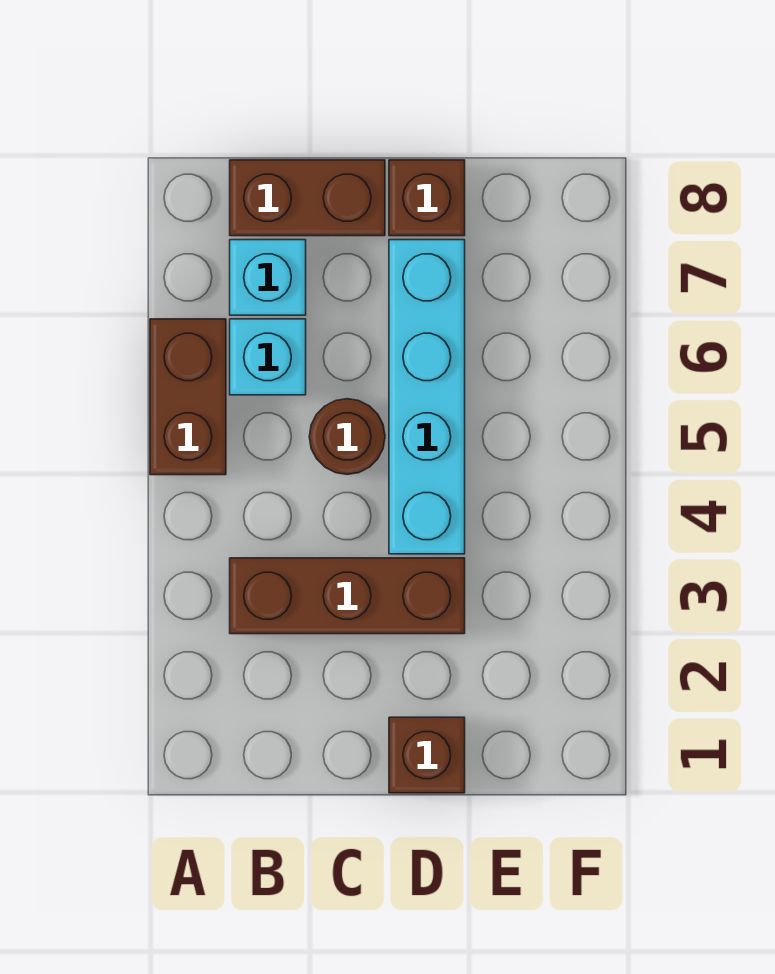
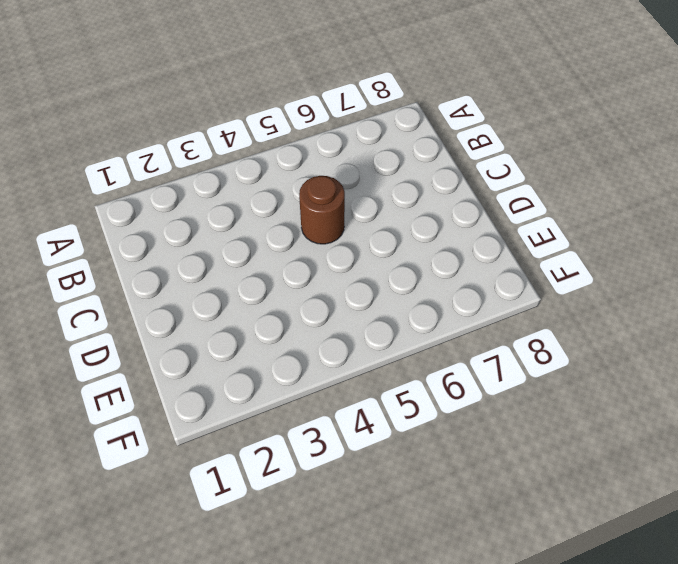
none -> brown brick A5:A6 level 1
none -> brown brick B3:D3 level 1

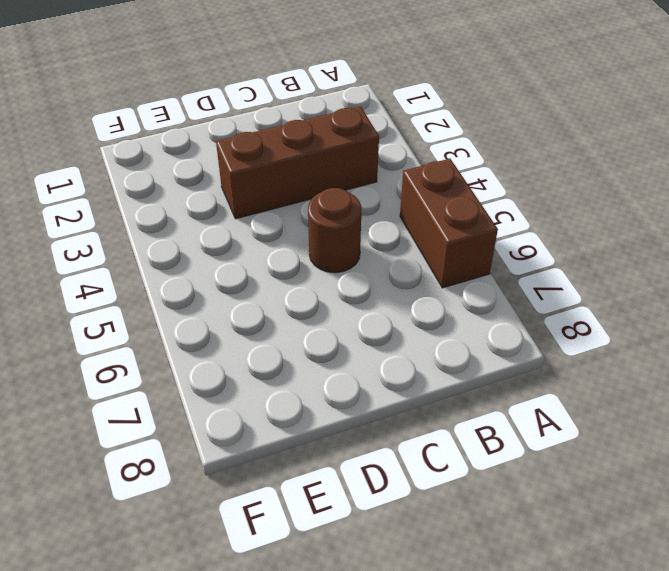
none -> cyan brick B6 level 1
none -> cyan brick B7 level 1

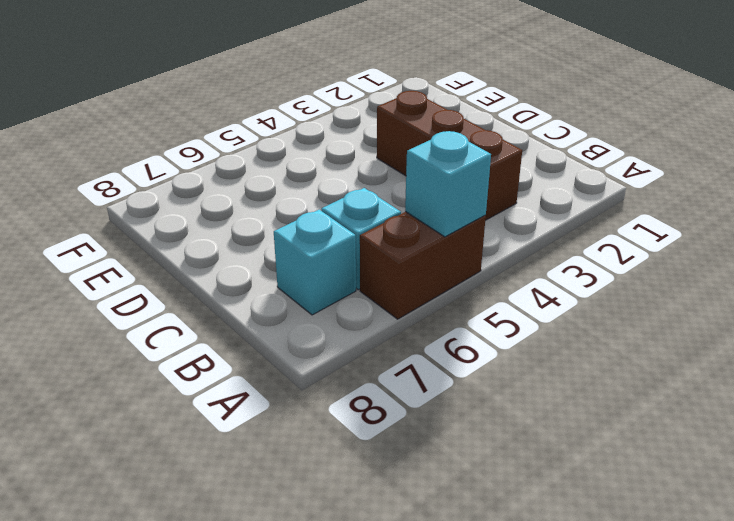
cyan brick A5 level 2 -> none
none -> brown brick B8:C8 level 1
none -> brown round brick C5 level 1

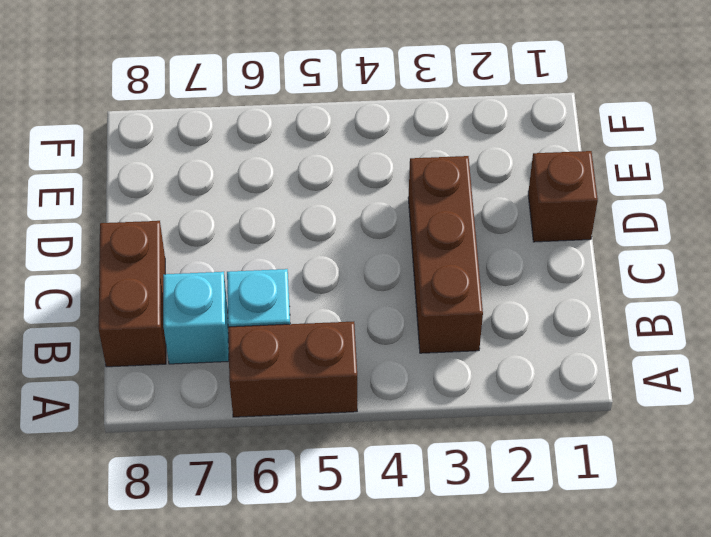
none -> brown round brick C5 level 1
none -> cyan brick D4:D7 level 1

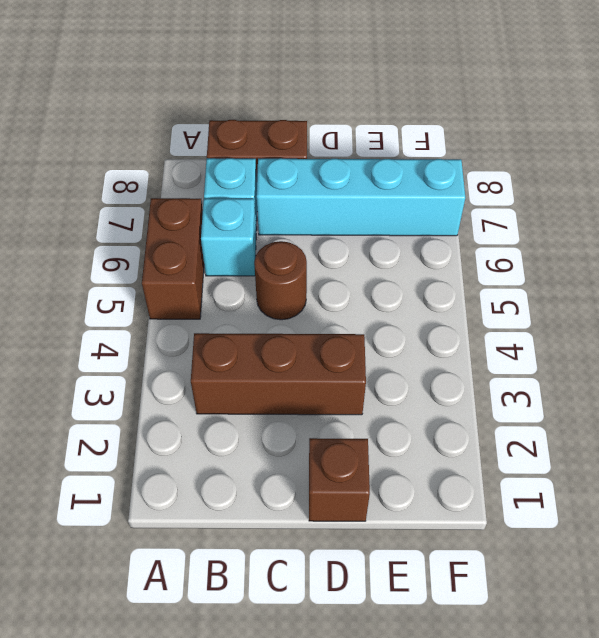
cyan brick C7:F7 level 1 -> cyan brick D4:D7 level 1
none -> brown brick D8 level 1

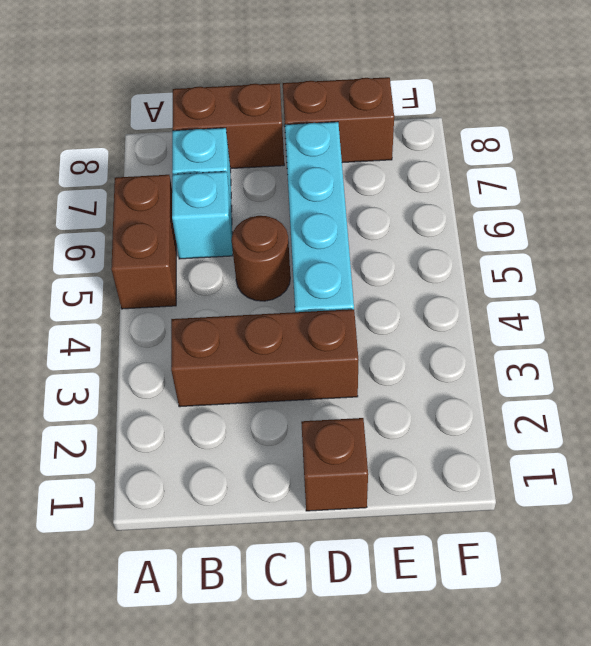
brown brick D8:E8 level 1 -> brown brick D8 level 1

